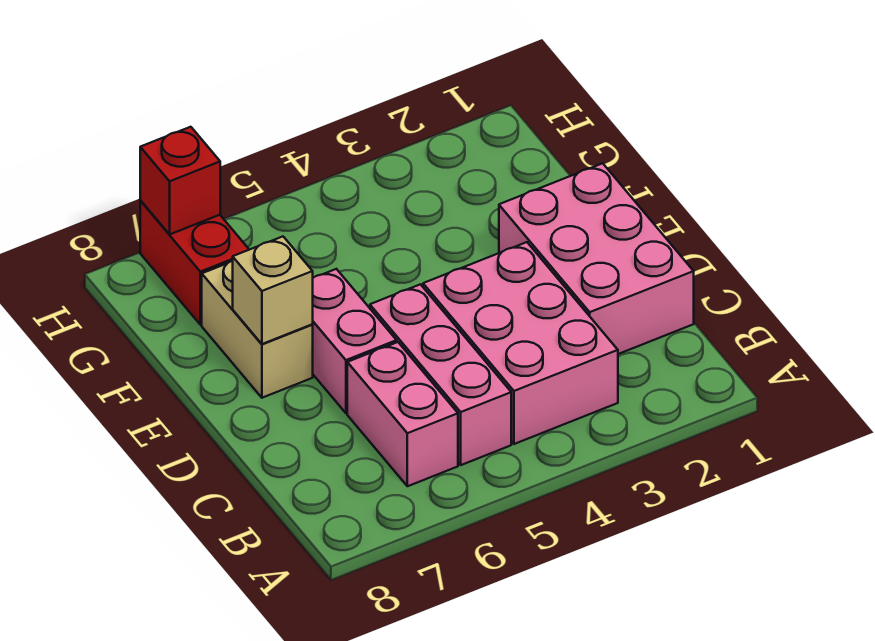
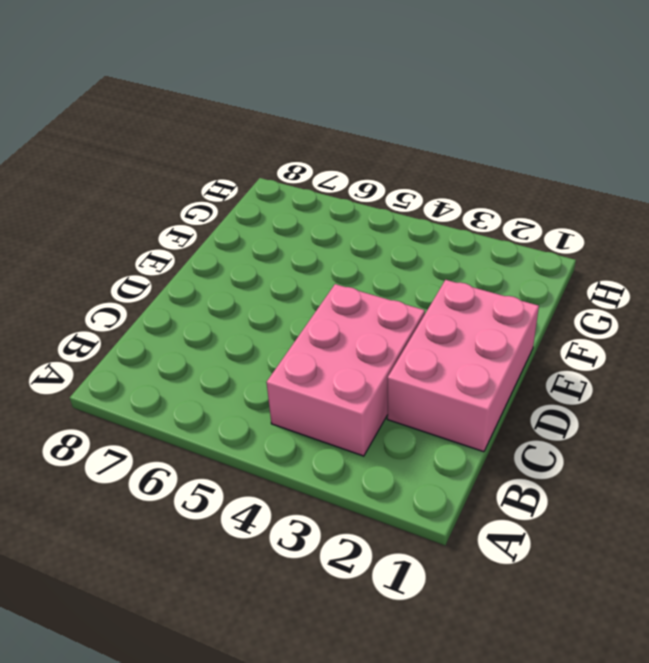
none -> pink brick B5:D5 level 1
none -> pink brick B6:C6 level 1

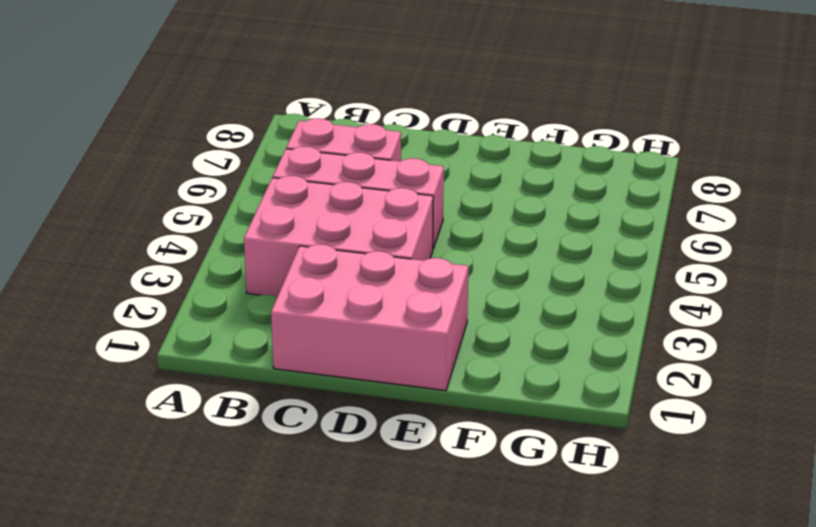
none -> pink brick D6:E6 level 1
none -> tan brick E7:F7 level 1

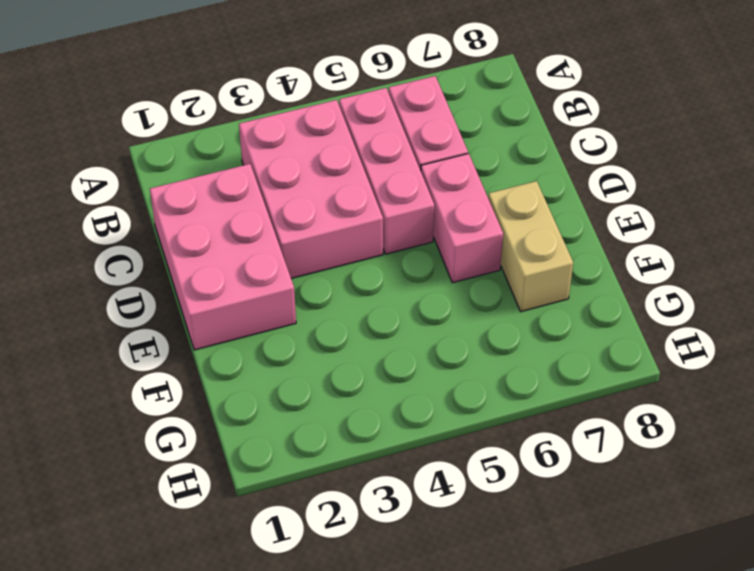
none -> red brick G7:H7 level 1
none -> tan brick E7 level 2

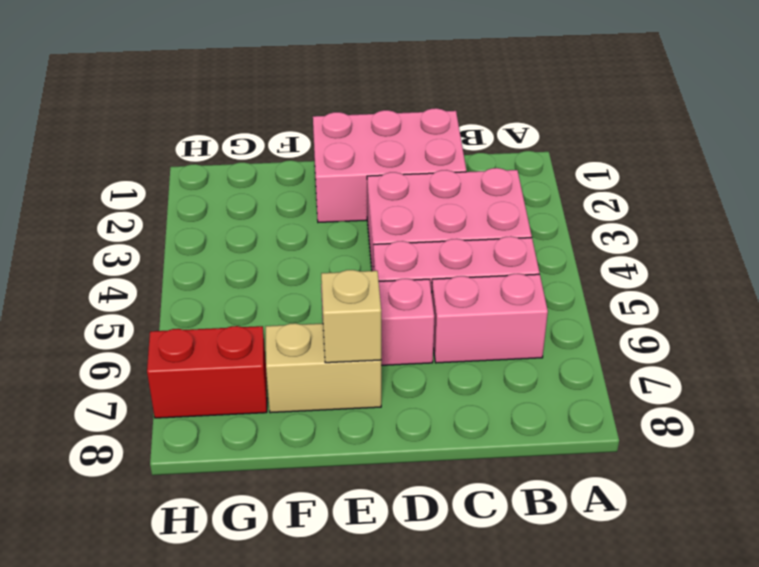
none -> red brick H7 level 2

